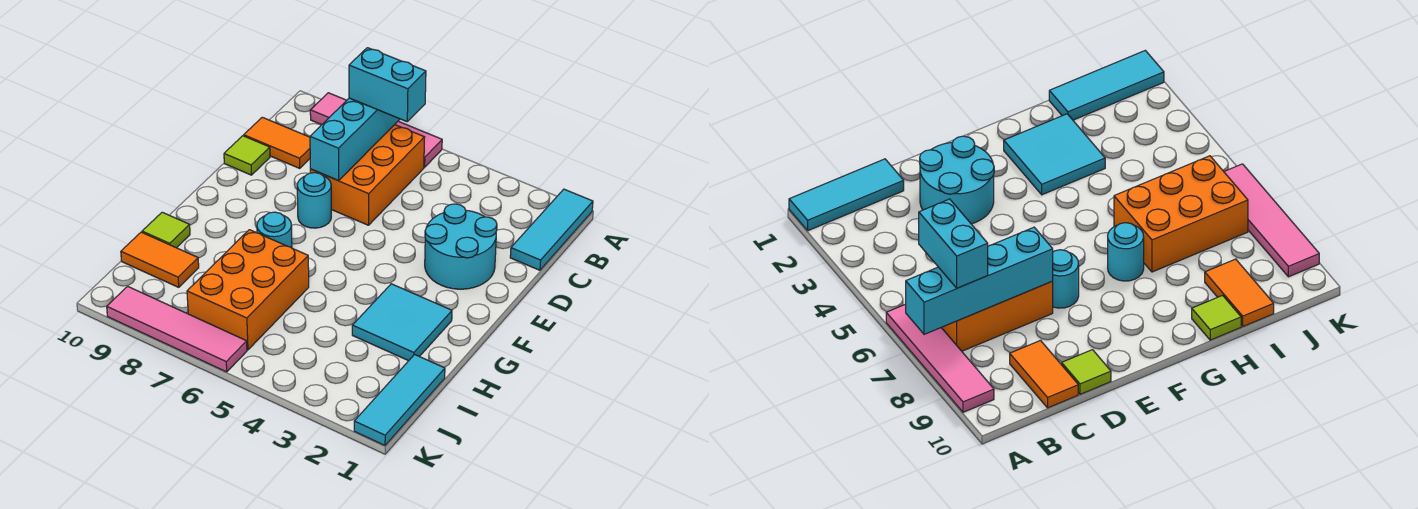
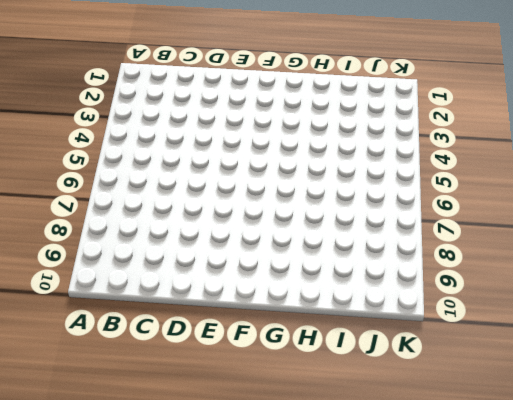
none -> cyan tile A1:C1 level 1
none -> pink tile A6:A9 level 1
none -> orange brick B6:D7 level 1

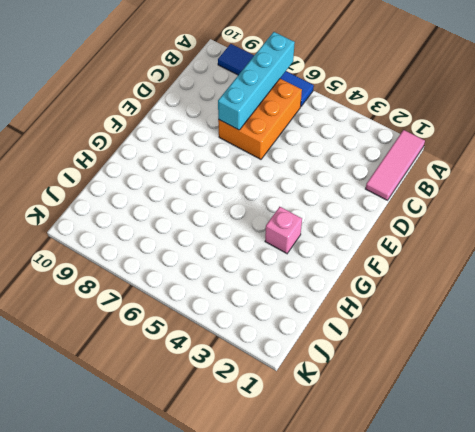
pink tile A1:C1 level 1 -> cyan tile A1:C1 level 1
blue tile A6:A9 level 1 -> pink tile A6:A9 level 1
pink brick G3 level 1 -> cyan tile G2:H3 level 1
none -> orange tile C9:C10 level 1
none -> cyan round brick D2:E3 level 1
none -> lime tile D10 level 1

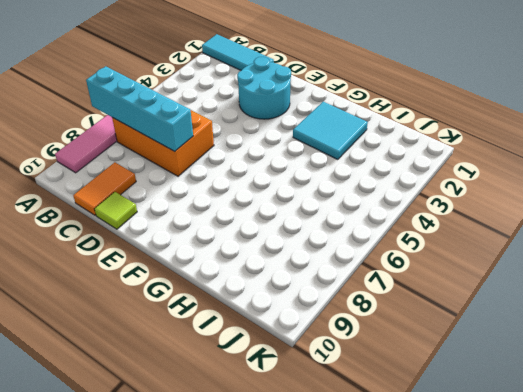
none -> cyan round brick E7 level 1
none -> cyan round brick G7 level 1
none -> orange brick H6:J7 level 1

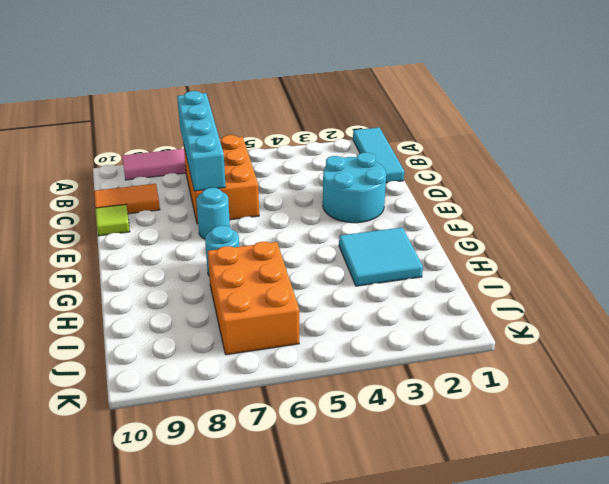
none -> lime tile H10 level 1
none -> cyan tile I1:K1 level 1
none -> orange tile I9:I10 level 1

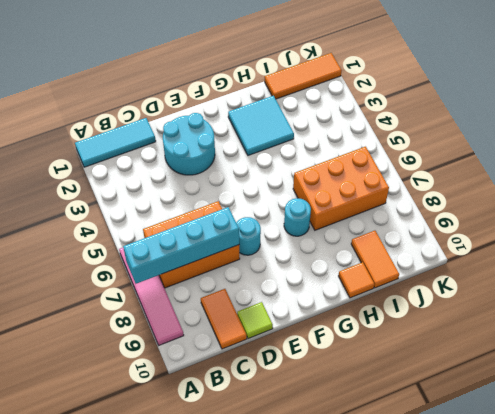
orange tile H10 level 1 -> lime tile H10 level 1
orange tile I1:K1 level 1 -> cyan tile I1:K1 level 1
none -> pink tile K6:K9 level 1
none -> cyan brick B6:B7 level 3

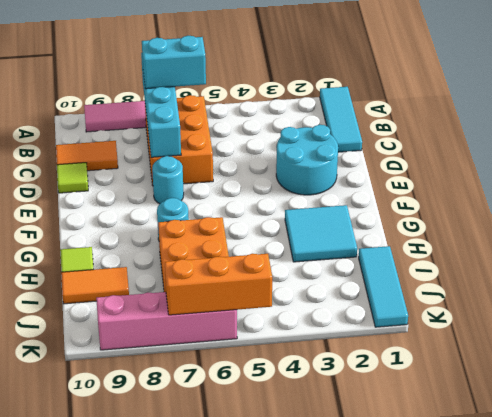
orange brick K5:K7 level 2 -> none
pink brick K6:K9 level 1 -> pink tile K6:K9 level 1

